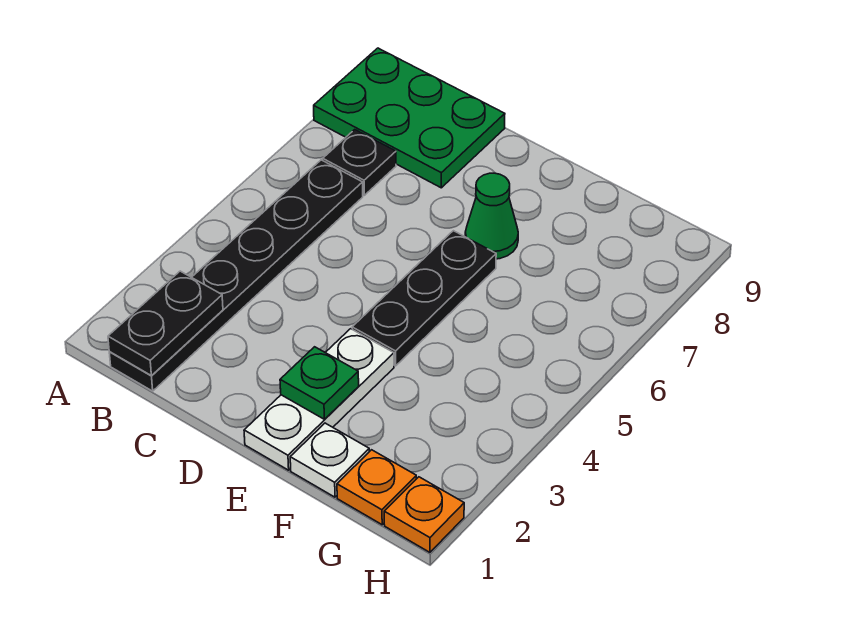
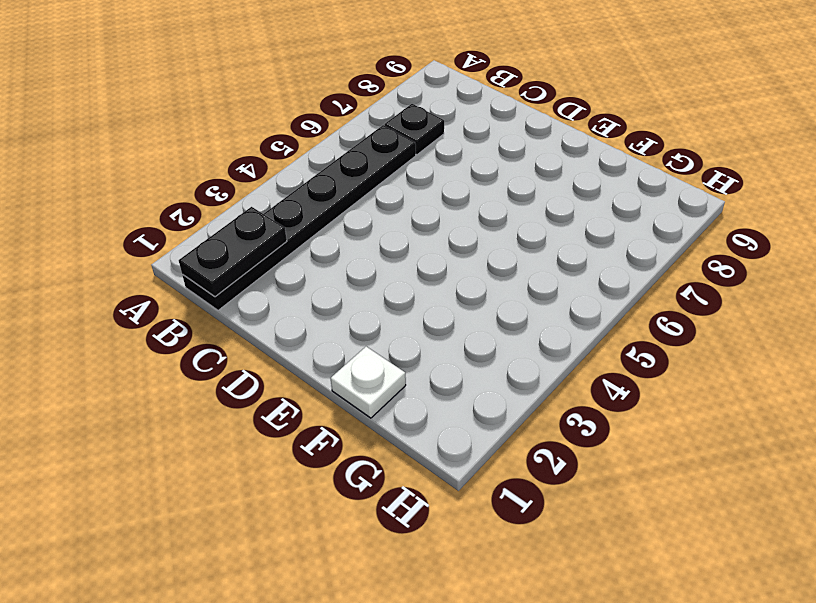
none -> green plate A8:C9 level 1
none -> white plate E1:E3 level 1

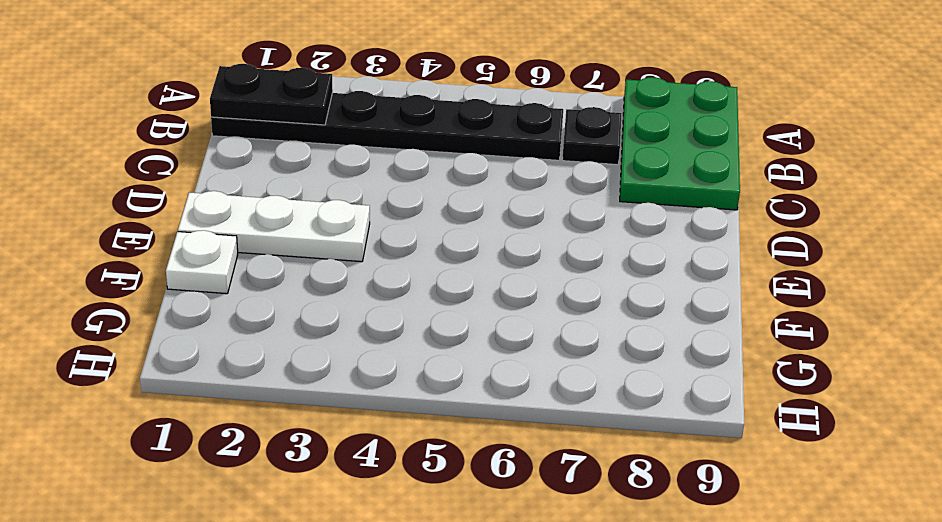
none -> black plate E4:E6 level 1
none -> green cone E7 level 1

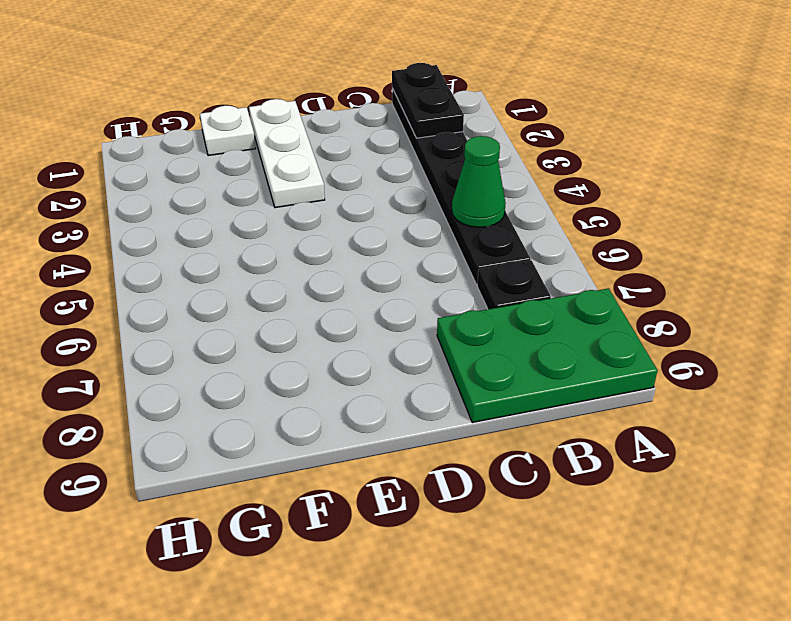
green cone B5 level 2 -> green cone E7 level 1
none -> black plate E4:E6 level 1
none -> orange plate G1 level 1

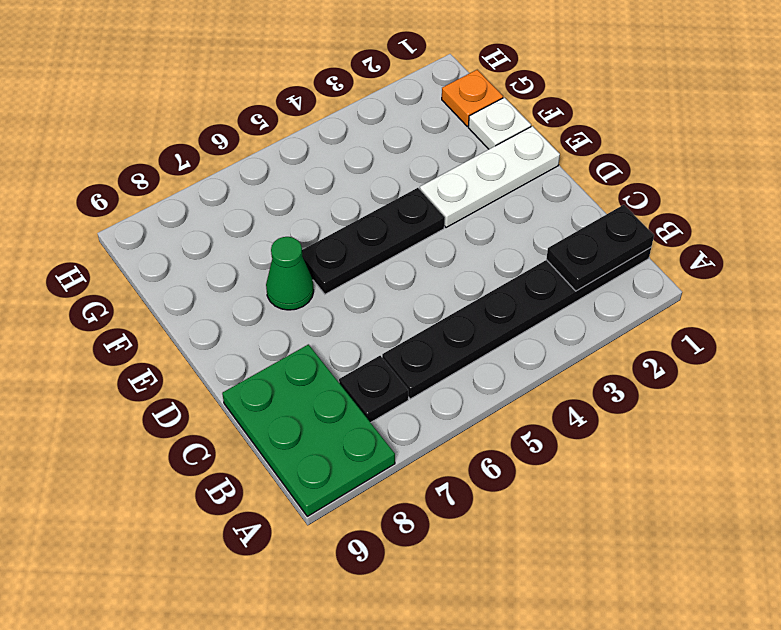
none -> orange plate H1 level 1
none -> green plate E2 level 2

